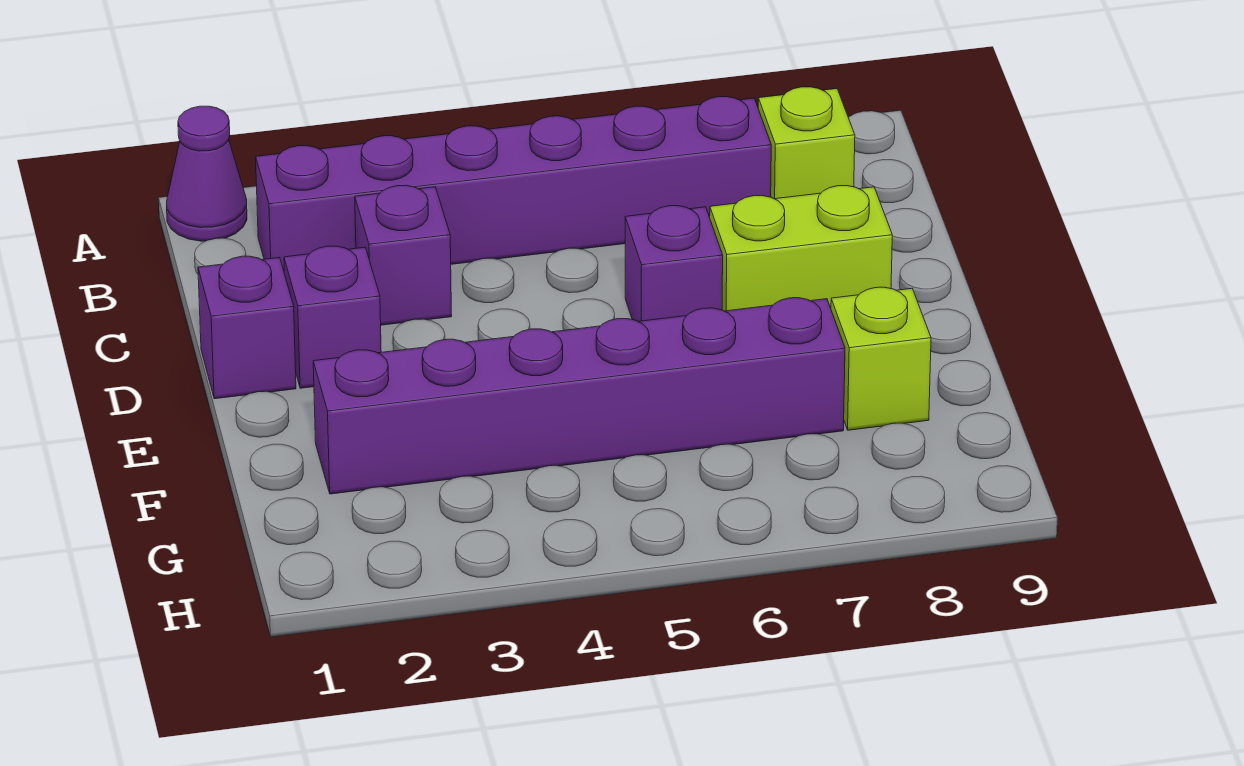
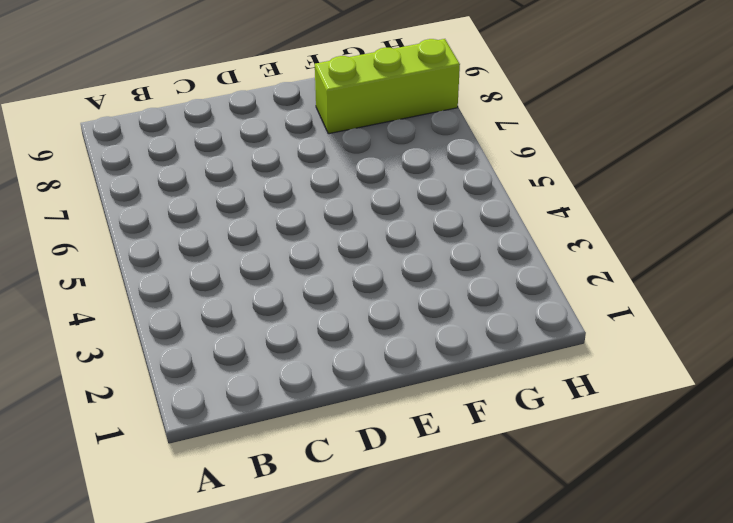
lime brick F8:H8 level 1 -> lime brick F8 level 1
none -> purple cone A1 level 1
none -> purple brick B2:B7 level 1

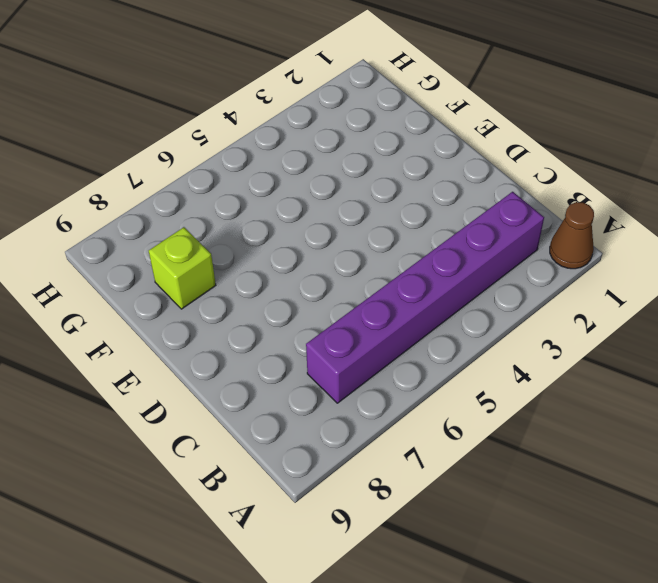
brown cone A1 level 1 -> purple cone A1 level 1
none -> lime brick B8 level 1
none -> purple brick C3 level 1

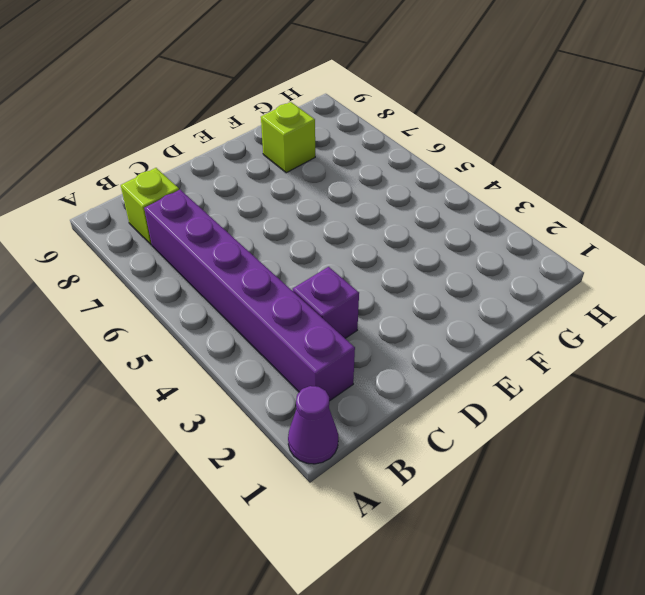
none -> purple brick D1 level 1
none -> purple brick D2 level 1

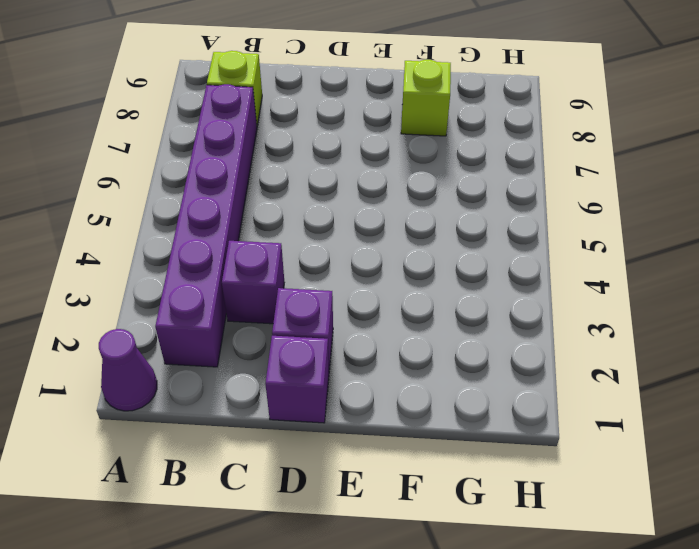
none -> purple brick D6 level 1
none -> lime brick D7:D8 level 1

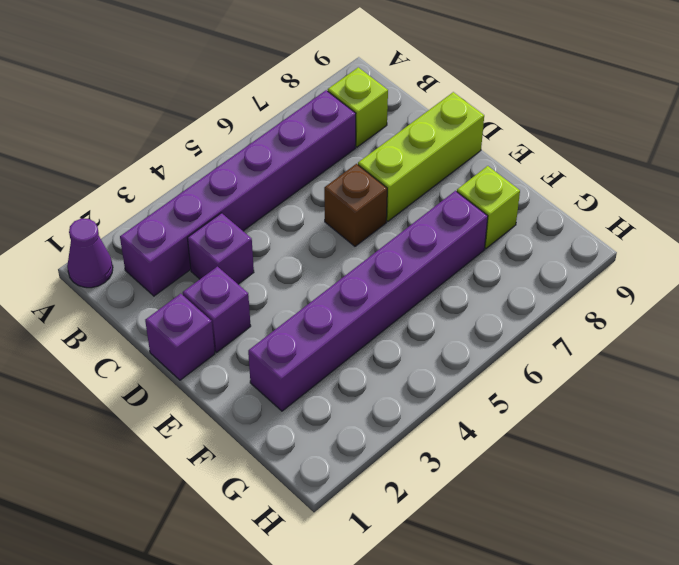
brown brick D6 level 1 -> purple brick D6 level 1
lime brick D7:D9 level 1 -> lime brick D7:D8 level 1

